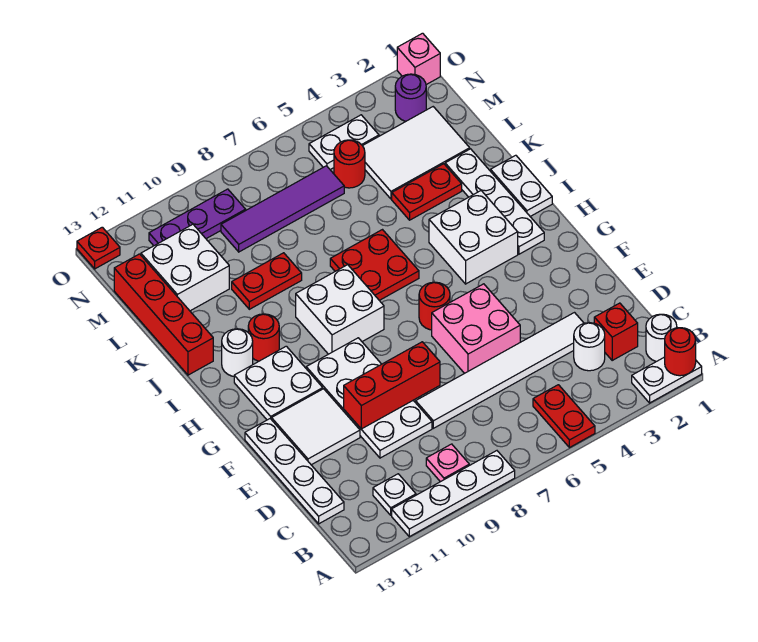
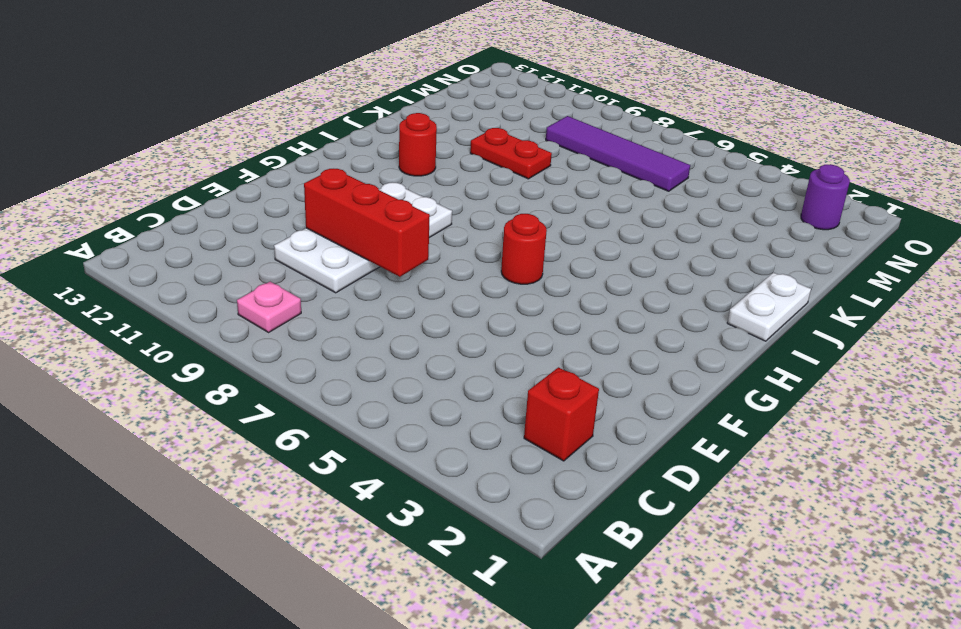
none -> white plate A1:A2 level 1
none -> red plate A5:B5 level 1
none -> white plate A8:A11 level 1
none -> white round brick B1 level 1

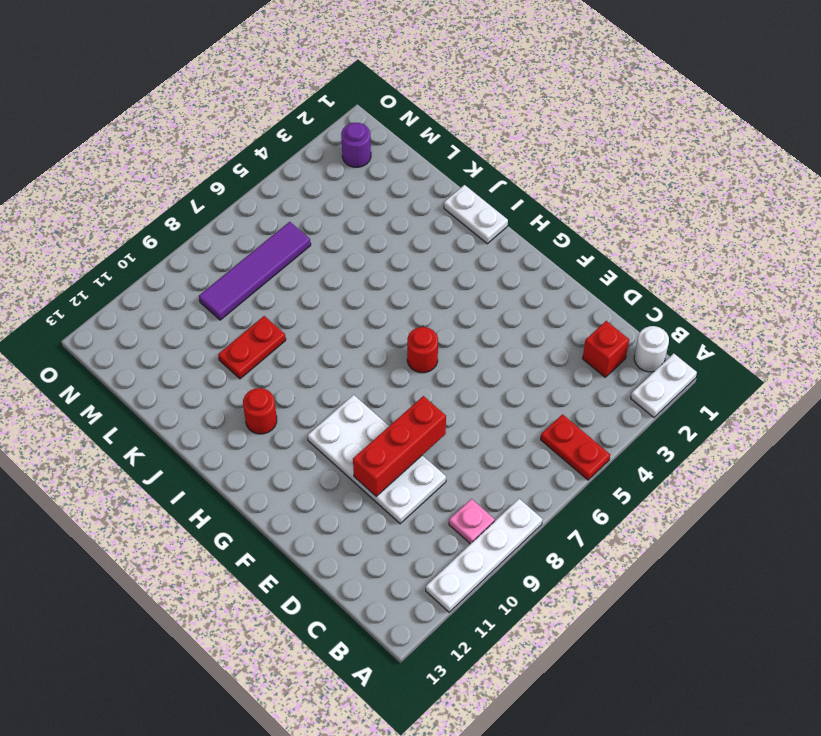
none -> white plate B11 level 1
none -> white round brick C3 level 1
none -> white plate C13:F13 level 1
none -> white tile D3:D8 level 1

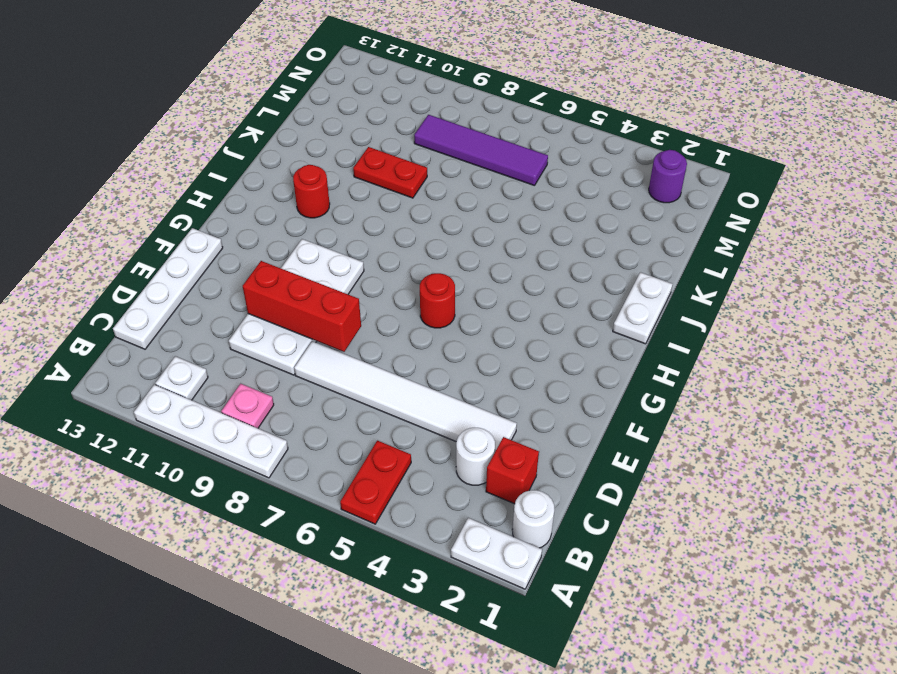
none -> pink brick E5:F6 level 1
none -> white tile E11:F12 level 1
none -> white plate G11:H12 level 1
none -> white plate H2:K2 level 1

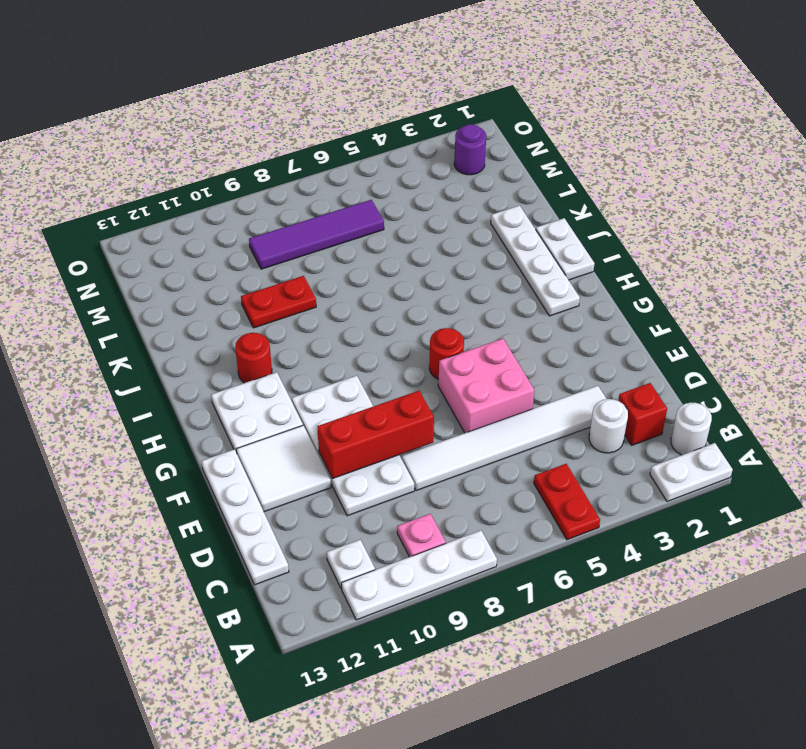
none -> white brick H3:I4 level 1
none -> white brick H8:I9 level 1
none -> red plate I6:J7 level 1
none -> white round brick I12 level 1

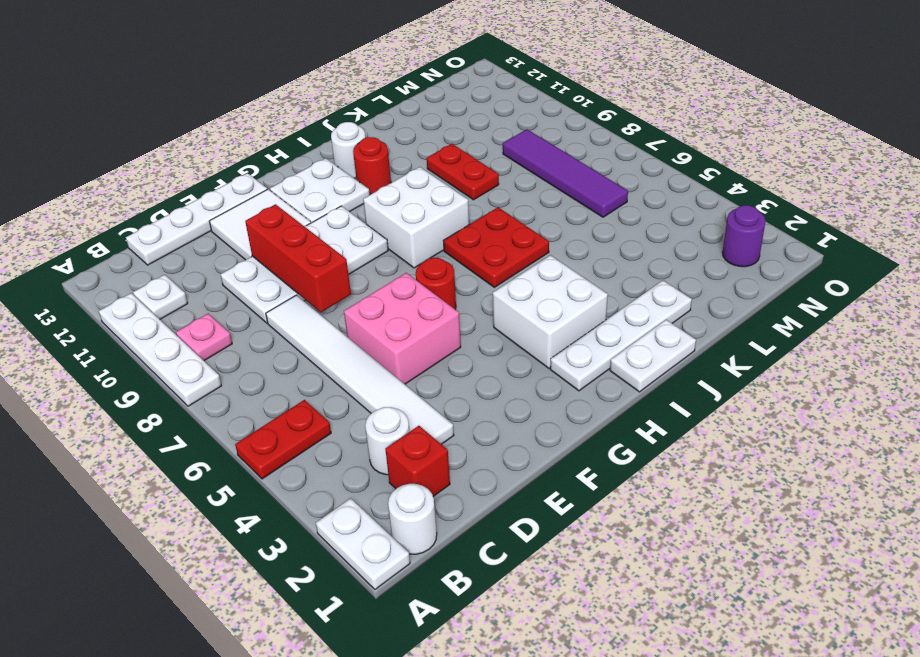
none -> red brick J13:M13 level 1
none -> red plate K3:K4 level 1
none -> white tile L2:M4 level 1
none -> white brick L11:M12 level 1

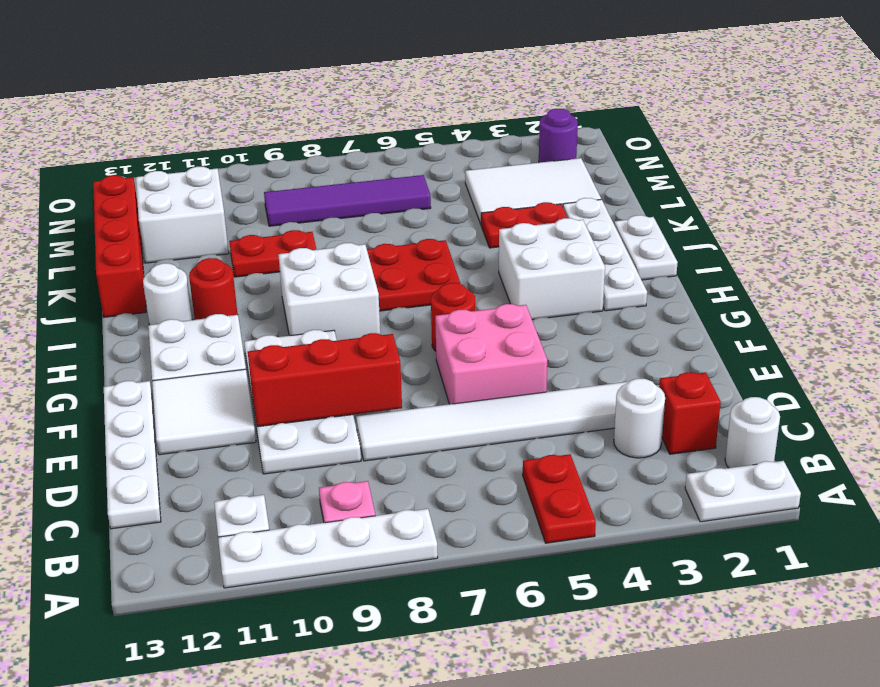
none -> red round brick M5 level 1
none -> white plate N4:N5 level 1
none -> purple plate N9:N11 level 1
none -> pink brick O1 level 1

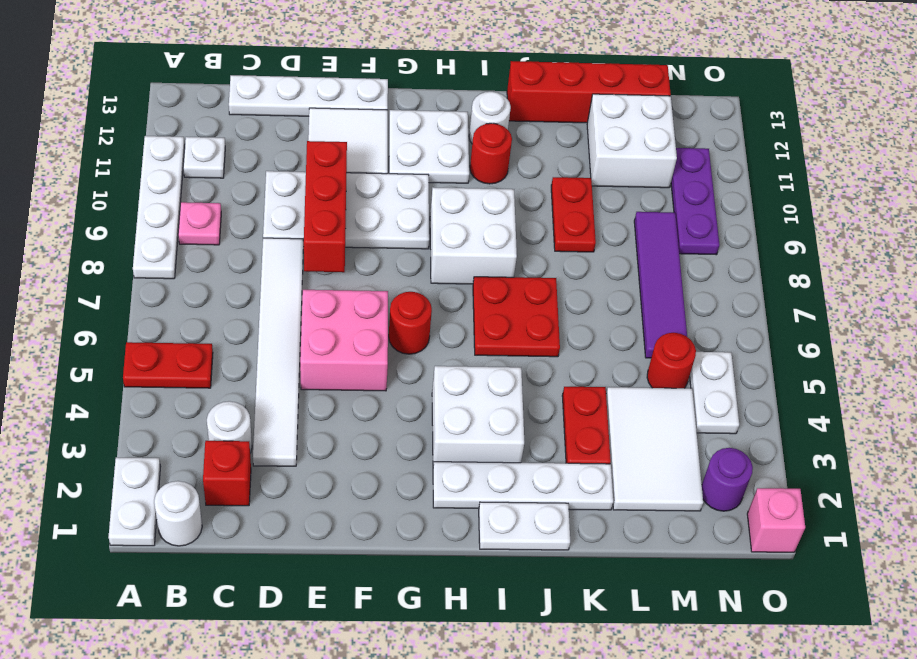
none -> red plate O13 level 1
none -> red round brick A1 level 2

